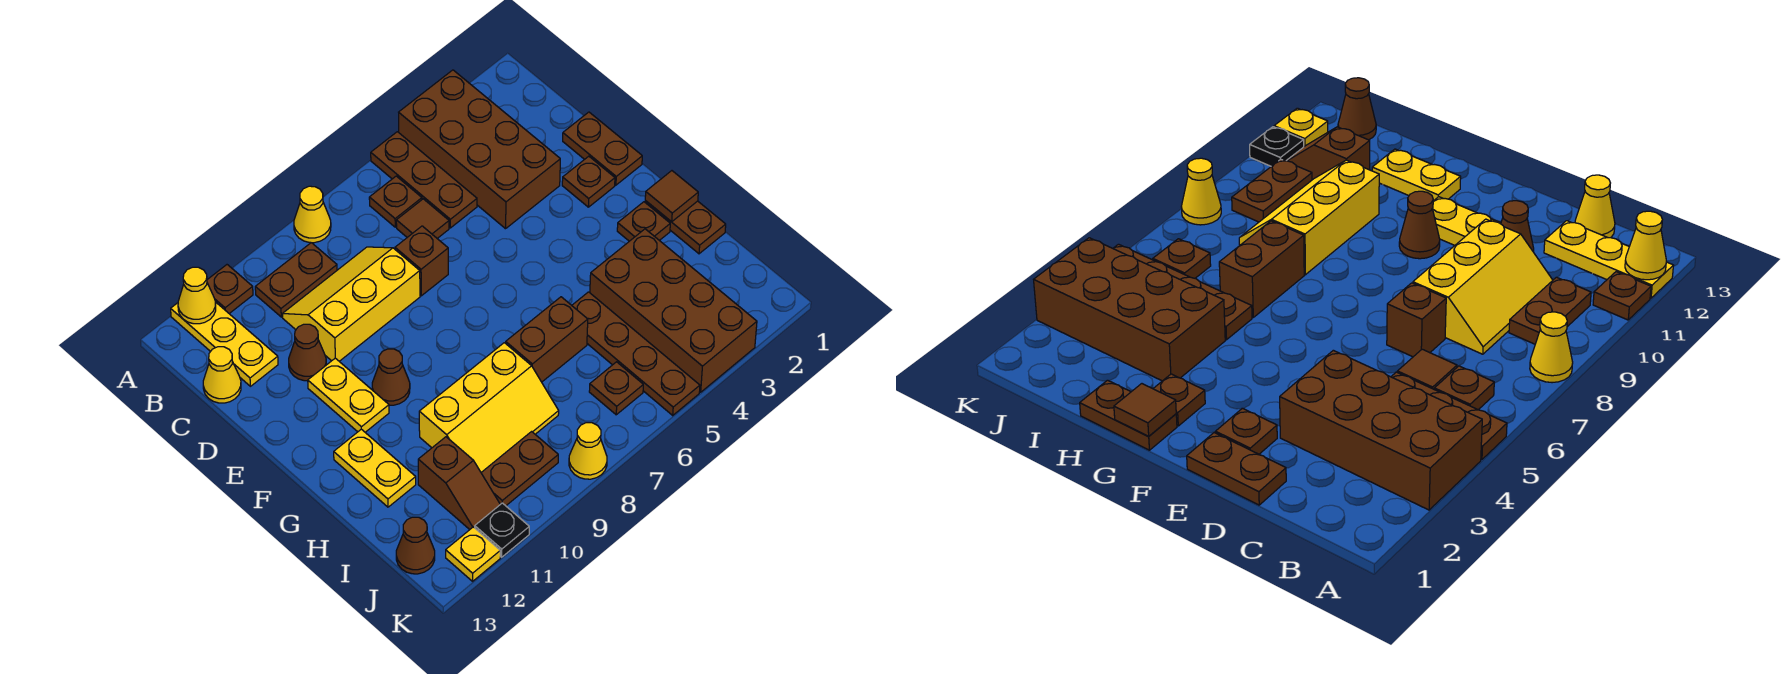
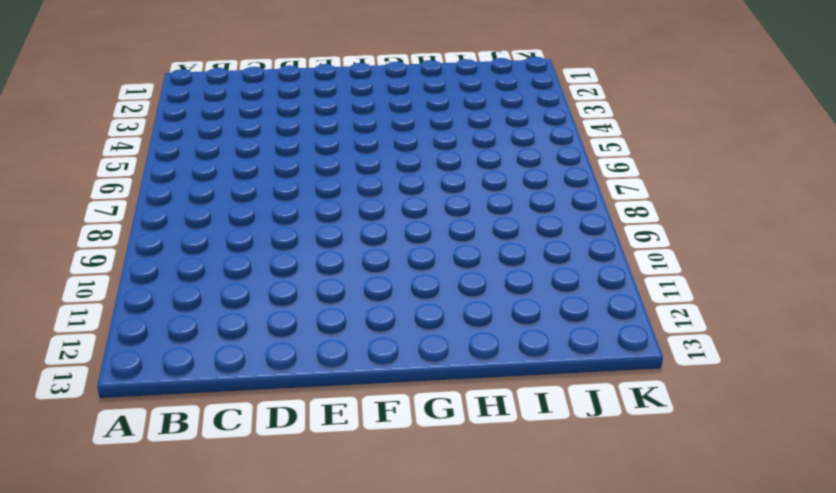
none -> brown brick A3:D4 level 1
none -> brown plate A5:C5 level 1
none -> yellow cone A8 level 1
none -> brown plate A11 level 1

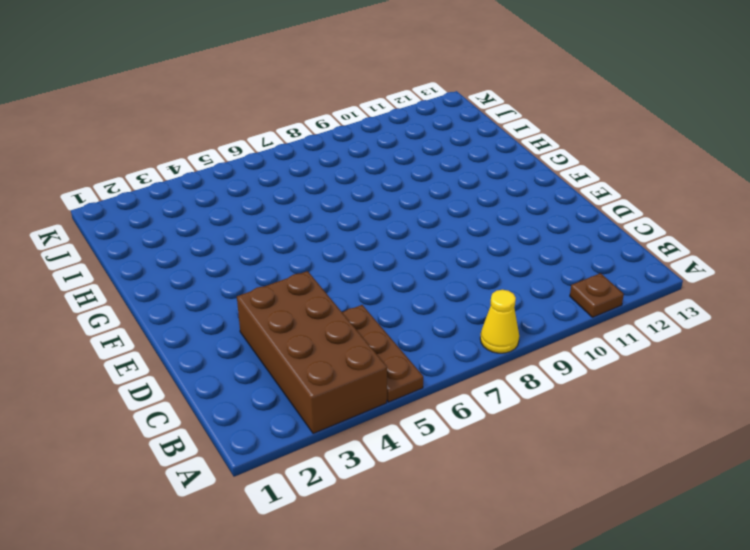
none -> yellow plate A12:C12 level 1
none -> brown plate B6 level 1
none -> brown plate B9:B10 level 1
none -> brown tile C6 level 1

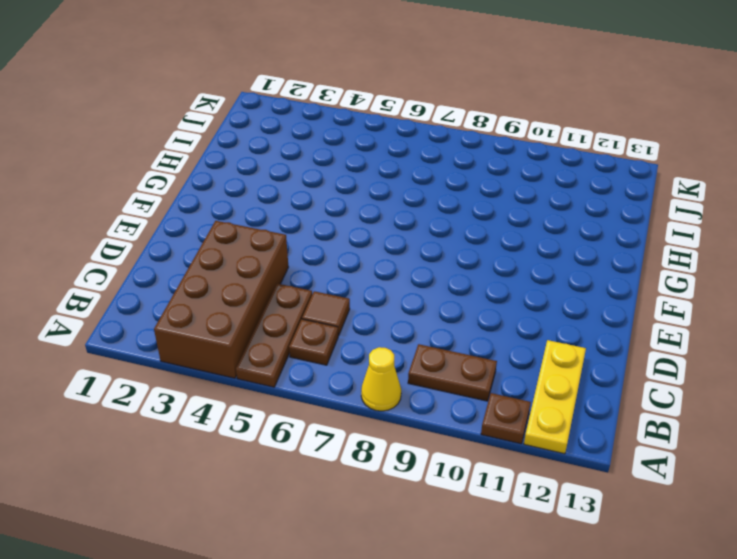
none -> yellow slope C8:D10 level 1 top D
none -> yellow cone C13 level 1
none -> brown plate D1:E1 level 1
none -> brown brick D7 level 1

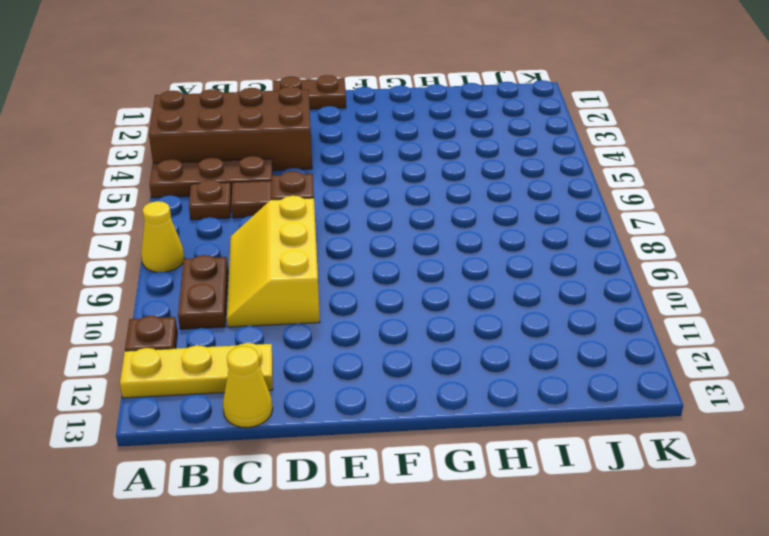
none -> brown cone D11 level 1
none -> brown plate E2 level 1
none -> yellow plate E11:F11 level 1
none -> brown cone F10 level 1

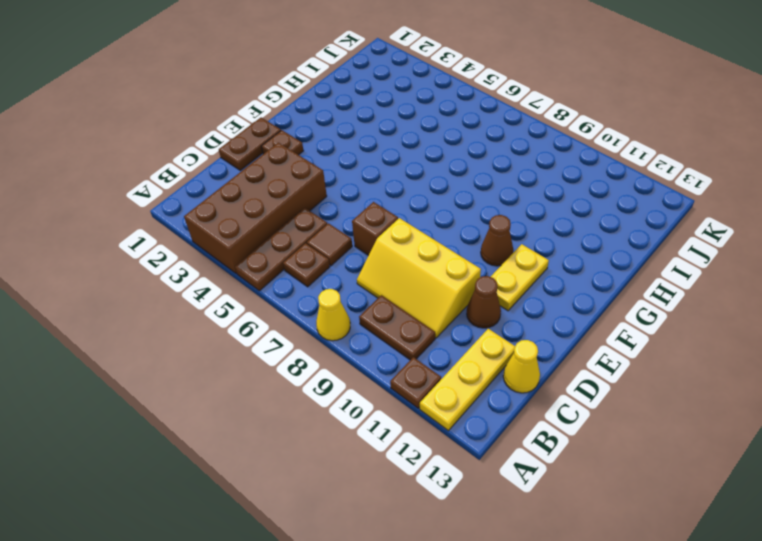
none -> brown plate G1:H1 level 1
none -> brown plate G2 level 1
none -> yellow plate G12:H12 level 1
none -> brown brick H3:K4 level 1

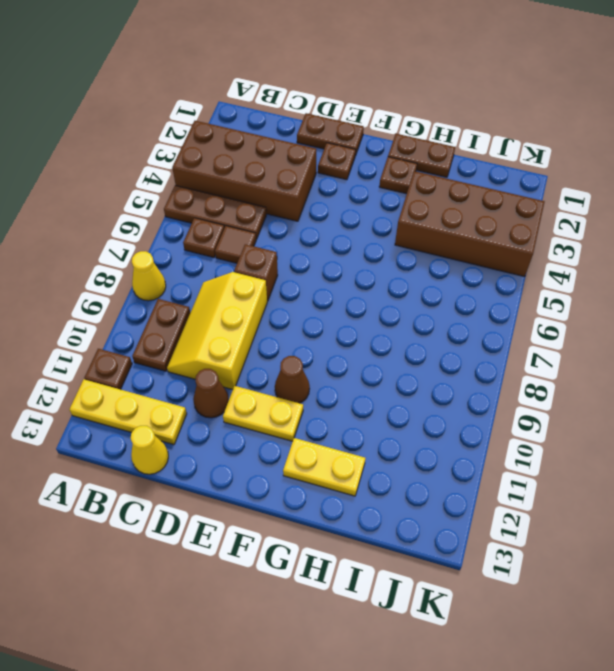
none -> brown plate H5:K5 level 1
none -> brown brick H6:H7 level 1
none -> yellow slope H8:I10 level 1 top H
none -> brown slope I11:J11 level 1 top I

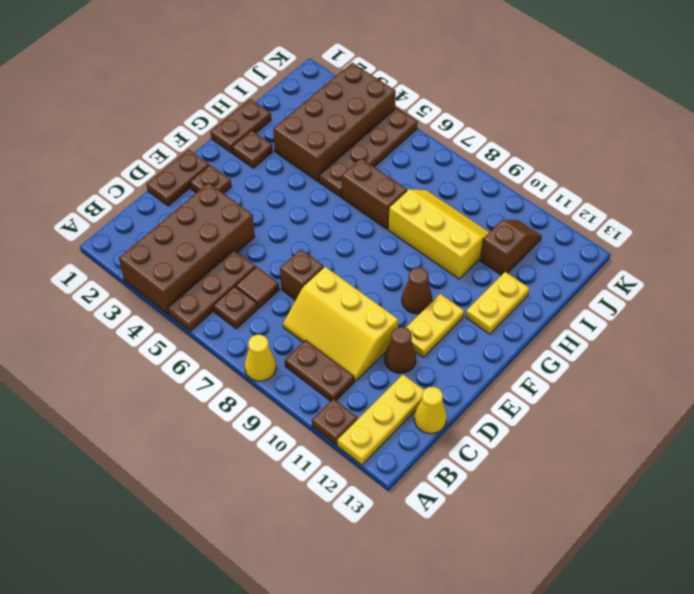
none -> brown plate J6 level 1
none -> brown plate J9:J10 level 1
none -> brown cone J13 level 1
none -> yellow cone K8 level 1

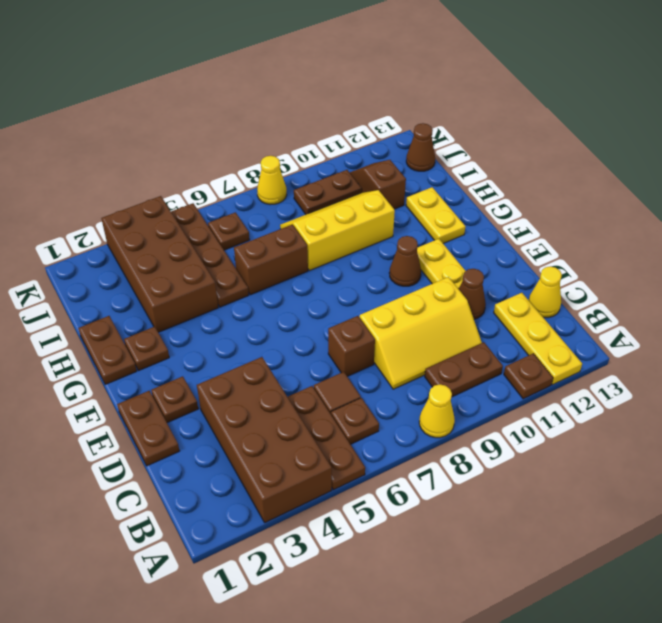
none -> black plate K11 level 1
none -> yellow plate K12 level 1
none -> yellow cone A12 level 2
none -> brown tile G1 level 2

